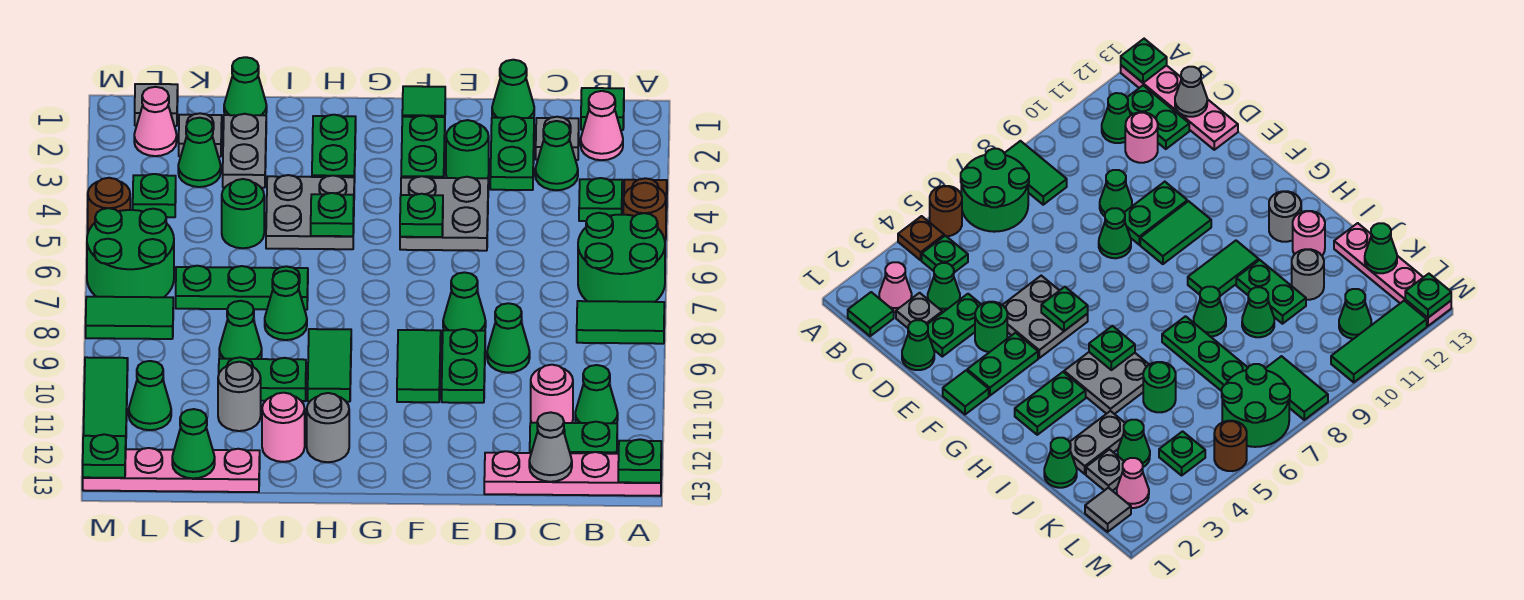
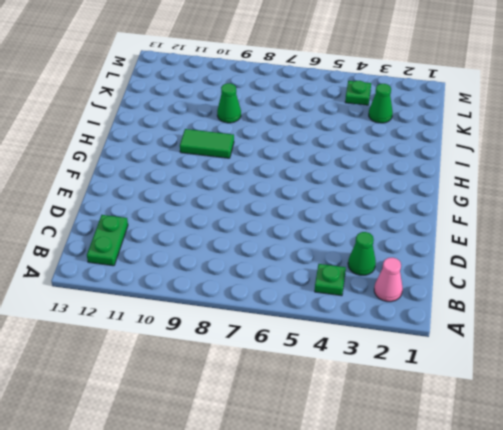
none -> brown plate A4 level 1
none -> brown round brick A5 level 1
none -> green round brick A6:B7 level 1
none -> green tile A8:B8 level 1

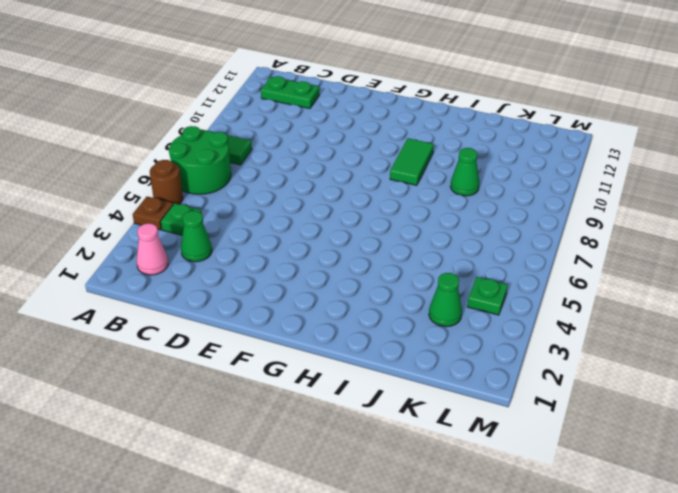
none -> pink plate A13:D13 level 1
none -> green tile B1 level 1
none -> green cone B11 level 1
none -> grey plate C2 level 1

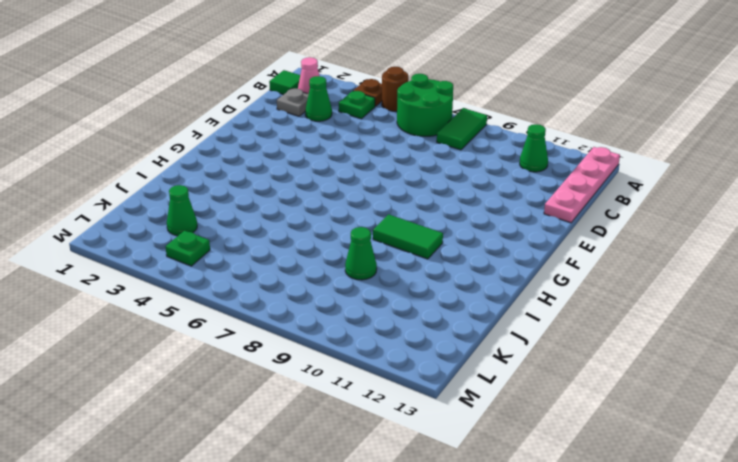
none -> green plate B12:C12 level 1
none -> pink round brick C11 level 1
none -> green cone D1 level 1
none -> green plate D2:D3 level 1

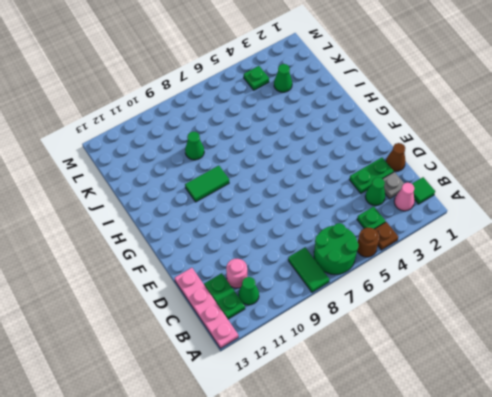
brown cone D1 level 1 -> green cone D1 level 1
none -> green cone D9 level 1
none -> green round brick E3 level 1
none -> grey plate E4:F5 level 1
none -> green cone E8 level 1

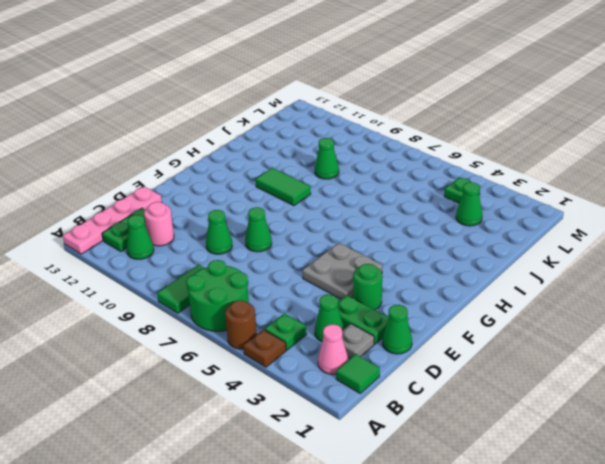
none -> green plate E9:E10 level 1
none -> green tile F1 level 1
none -> green plate F2:F3 level 1
none -> green tile F9:F10 level 1

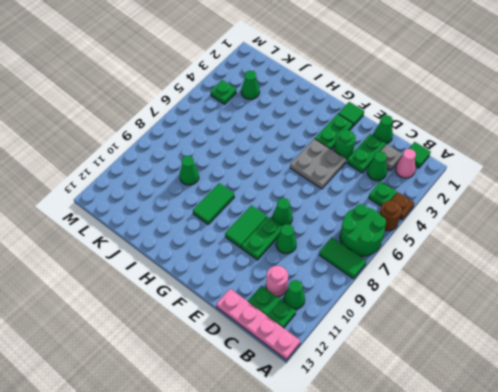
none -> green plate H2:H3 level 1
none -> grey plate H4:I5 level 1
none -> grey round brick H12 level 1
none -> green plate I7:K7 level 1

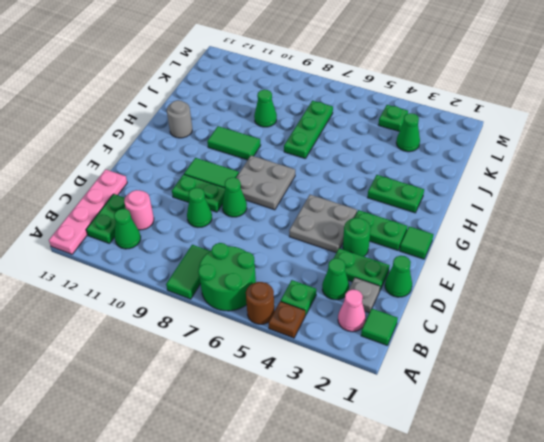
grey plate F7:G8 level 1 -> grey plate H4:I5 level 1
none -> green cone I8 level 1
none -> green plate I10:J10 level 1
none -> pink round brick I12 level 1
none -> green cone J1 level 1

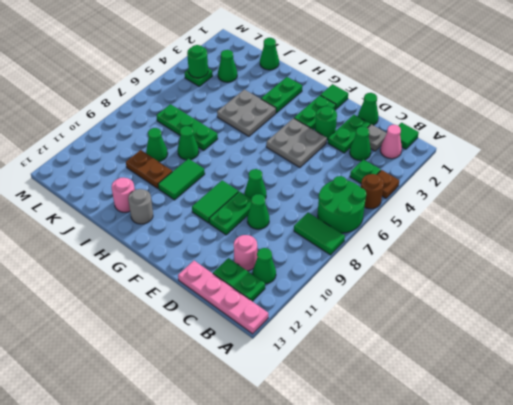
brown plate I10:J10 level 1 -> green plate I10:J10 level 1
green round brick L4 level 2 -> green round brick J5 level 1
none -> grey plate J2:J3 level 1
none -> grey round brick J11 level 1
none -> pink plate J13:M13 level 1
none -> grey plate K2 level 1

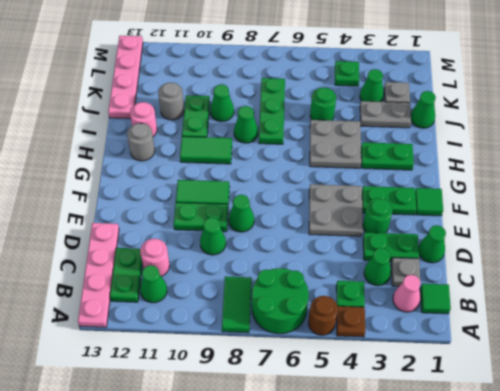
none -> grey tile L1 level 1
none -> pink cone L2 level 1
none -> green round brick L6:M7 level 1
none -> green tile L8:M8 level 1

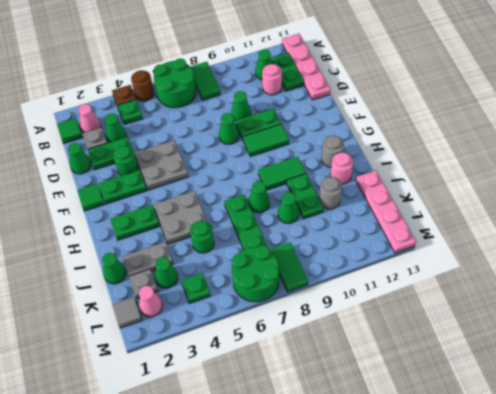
none -> green cone L11 level 1
none -> brown round brick M5 level 1
none -> green tile M10:M12 level 1
none -> green plate A13 level 2

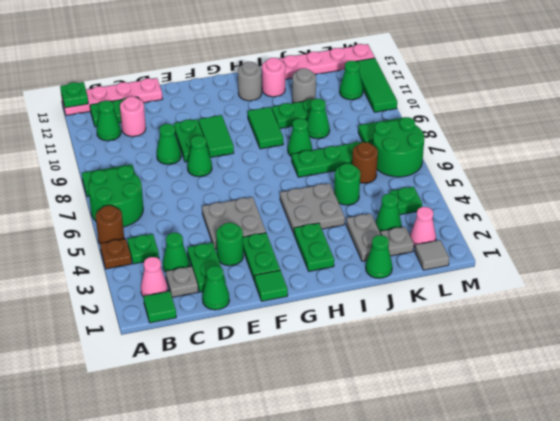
brown round brick K6 level 1 -> brown round brick M5 level 1
none -> grey cone C13 level 2
none -> green plate F5 level 2
none -> green plate H5 level 2
none -> green cone K13 level 2

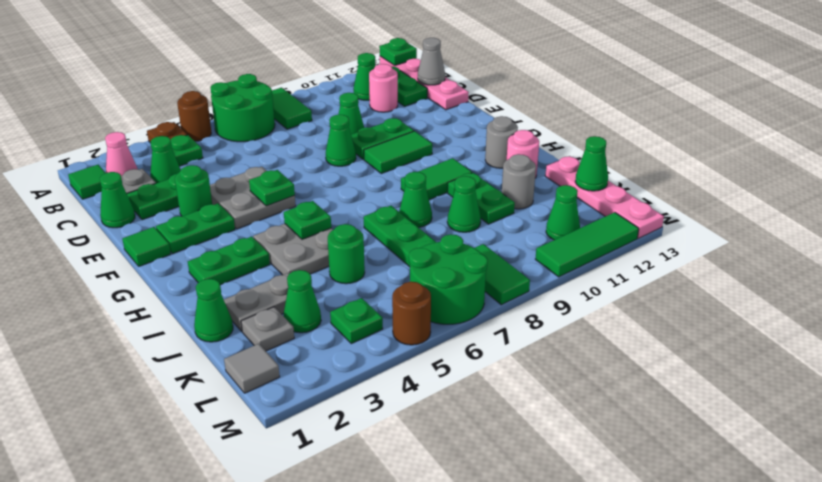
none -> pink cone L2 level 1
none -> green plate M13 level 2

